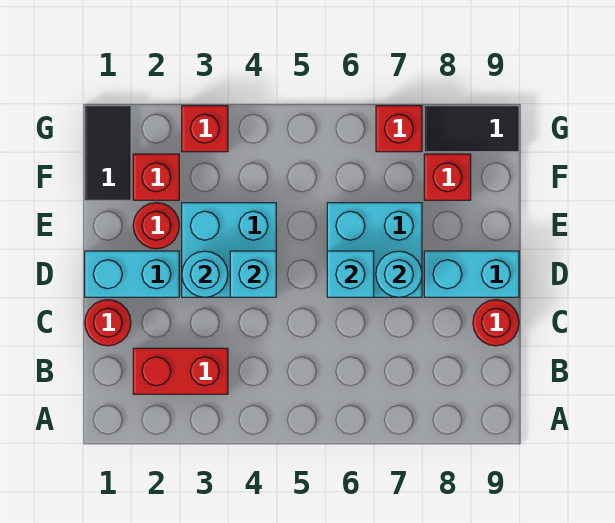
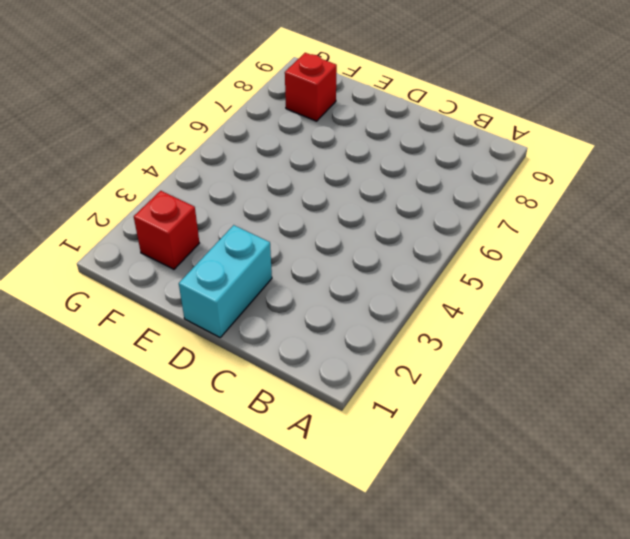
none -> red brick B2:B3 level 1
none -> red round brick C1 level 1
none -> red round brick C9 level 1

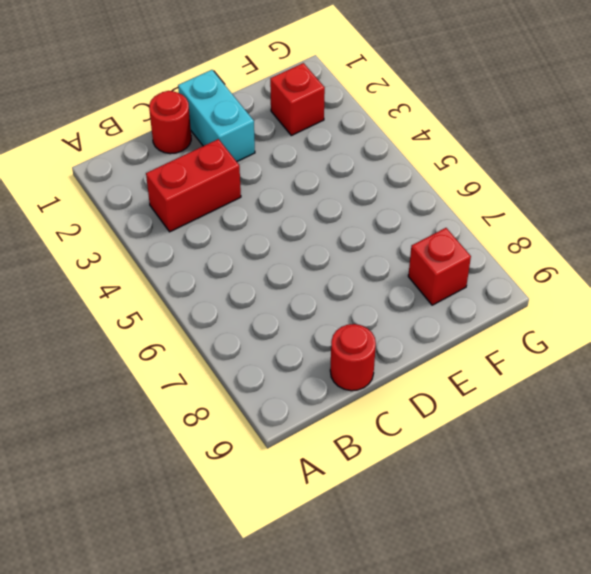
red brick B3:C3 level 1 -> red brick B2:B3 level 1
none -> cyan brick D3:E4 level 1
none -> cyan brick D6:E7 level 1
none -> cyan brick D8:D9 level 1

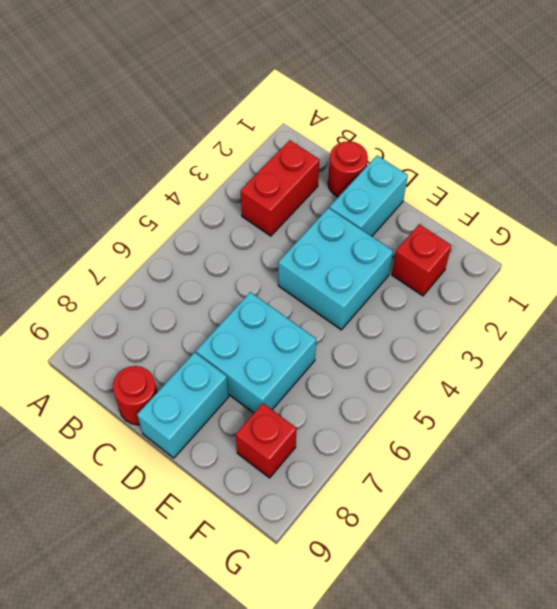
none -> red round brick E2 level 1
none -> black tile F1:G1 level 1
none -> red brick G3 level 1

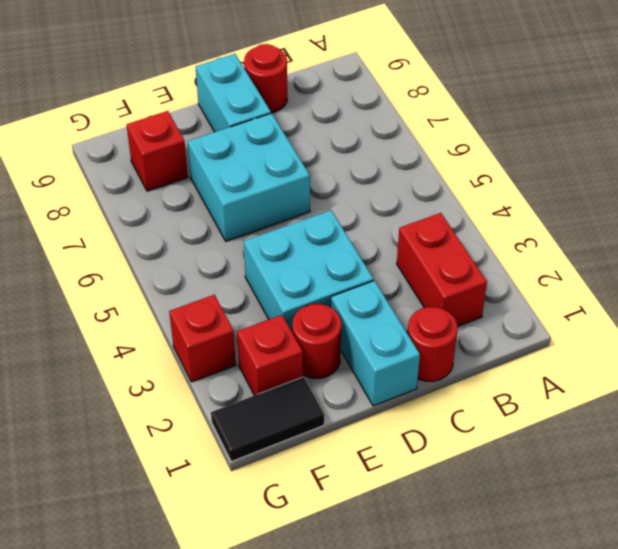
none -> red brick G7 level 1
none -> black tile G8:G9 level 1
none -> cyan round brick D3 level 2

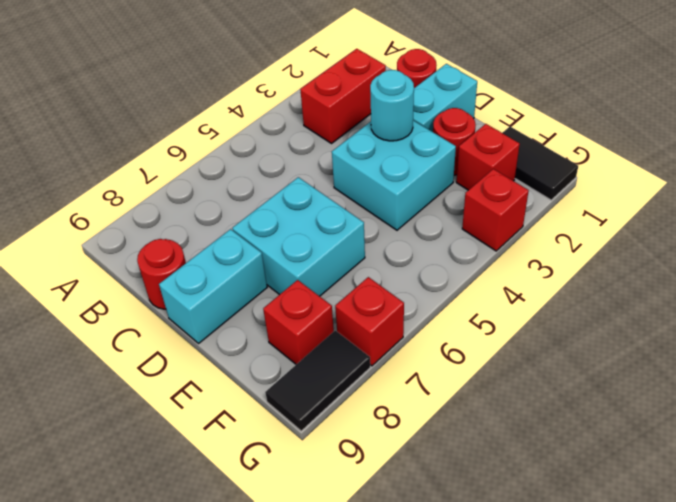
none -> cyan brick D4 level 2
none -> cyan brick D6 level 2
none -> cyan round brick D7 level 2

